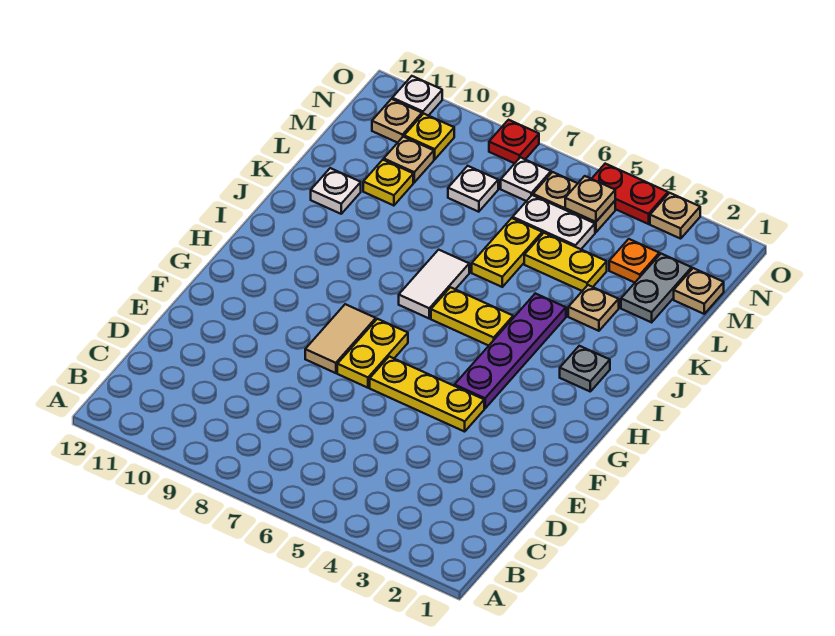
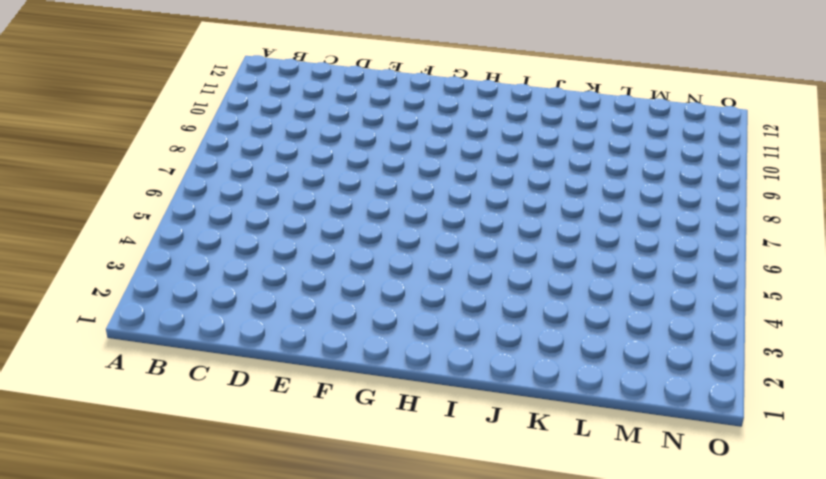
none -> yellow plate F4:F6 level 1
none -> yellow plate F7:G7 level 1
none -> tan tile F8:G8 level 1

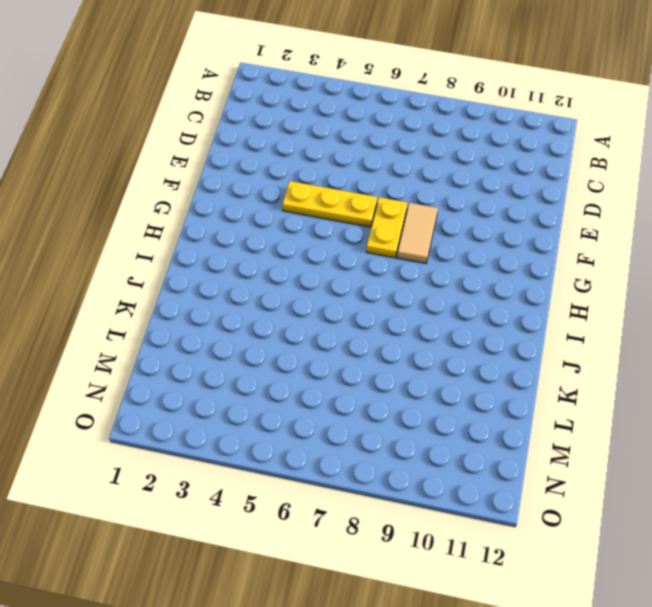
none -> purple plate G4:J4 level 1
none -> grey plate I2 level 1
none -> yellow plate I5:I6 level 1

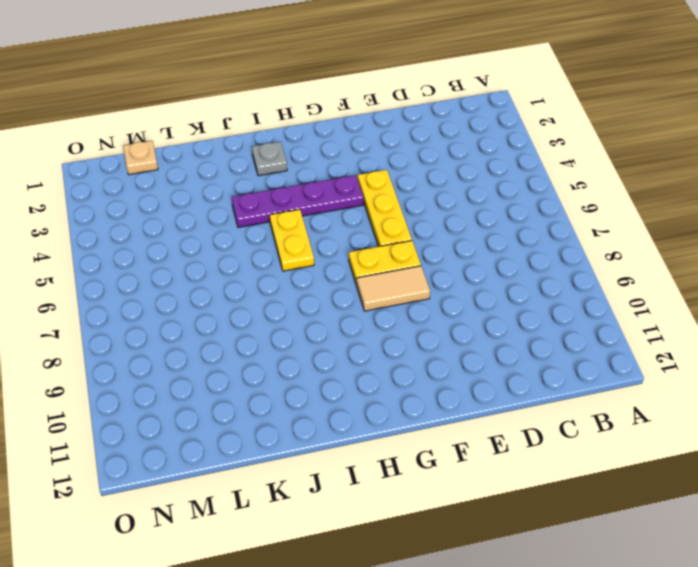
none -> white tile I7:J7 level 1
none -> tan plate K3 level 1
none -> yellow plate K6:L6 level 1

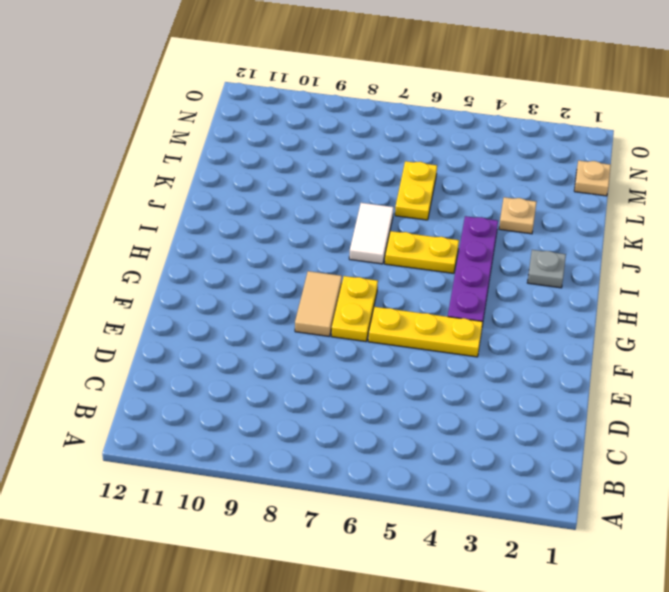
none -> white plate K11 level 1
none -> grey plate L2:M2 level 1
none -> yellow plate L4:L5 level 1

